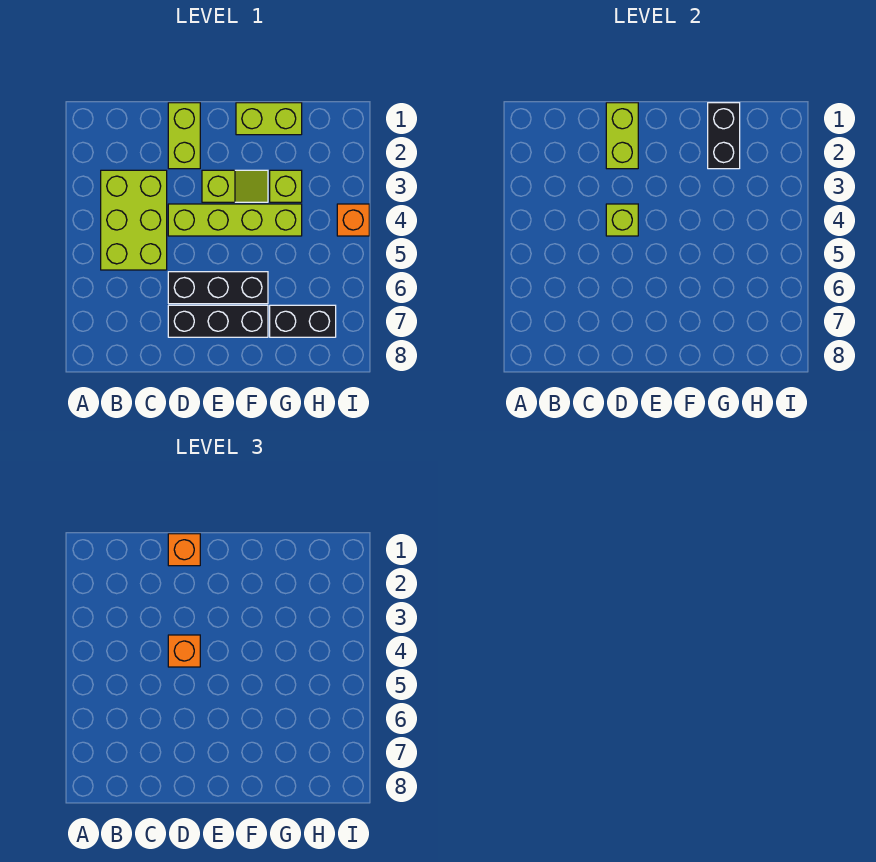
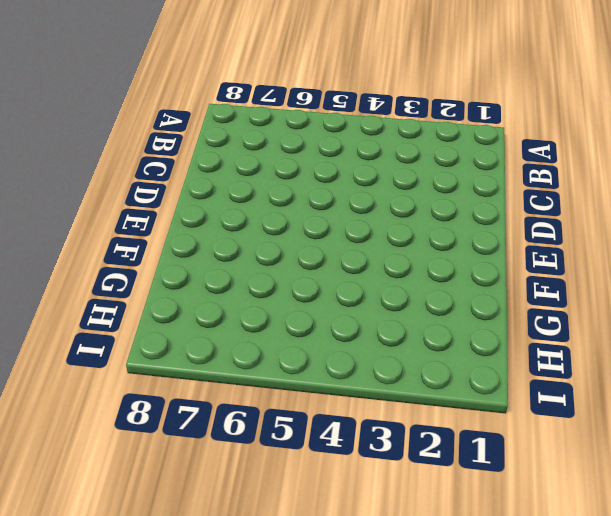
none -> lime brick B3:C5 level 1
none -> lime brick D1:D2 level 1
none -> lime brick D4:G4 level 1

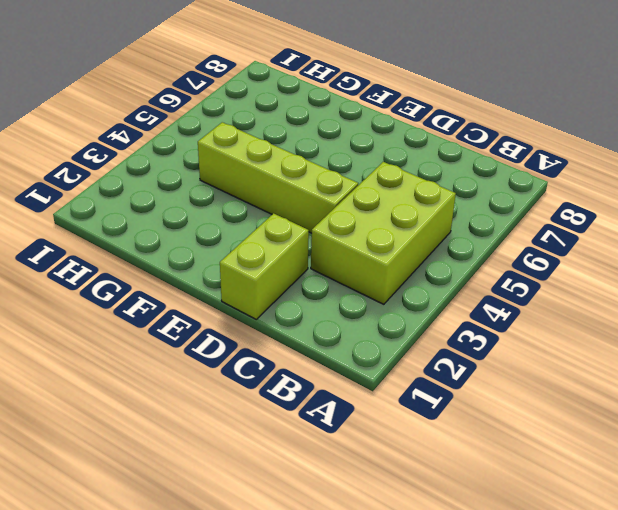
none -> black brick D6:F6 level 1
none -> black brick D7:F7 level 1
none -> lime slope E3:F3 level 1 top E

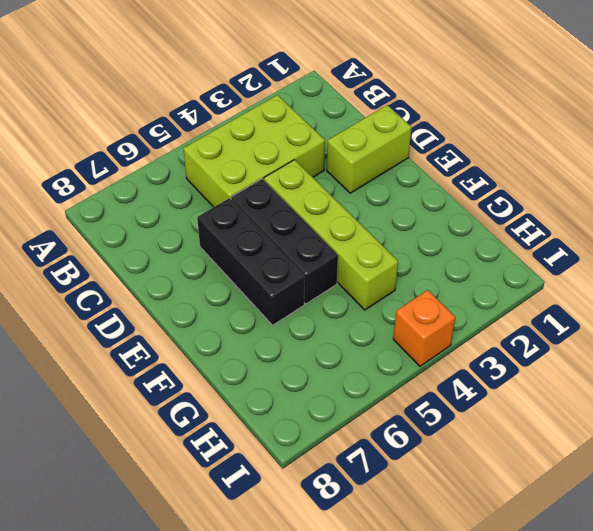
black brick D5:F5 level 1 -> black brick D7:F7 level 1
none -> lime slope E3:F3 level 1 top E
none -> lime brick F1:G1 level 1
none -> lime brick G3 level 1

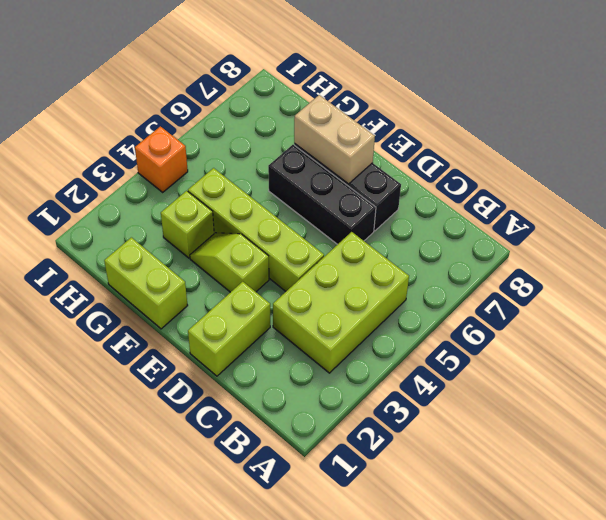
tan brick E7:F7 level 2 -> none
none -> black brick G7:H7 level 1
none -> lime brick D1:D2 level 2
none -> lime brick D4 level 2

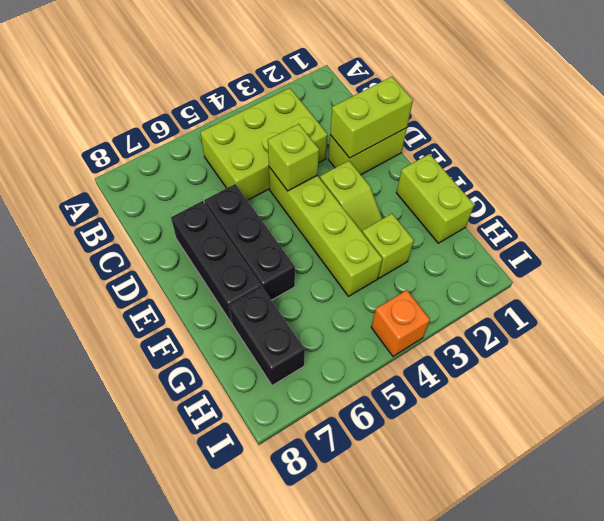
none -> black brick G1:G2 level 2
none -> orange brick D1 level 3
none -> orange brick D4 level 3

